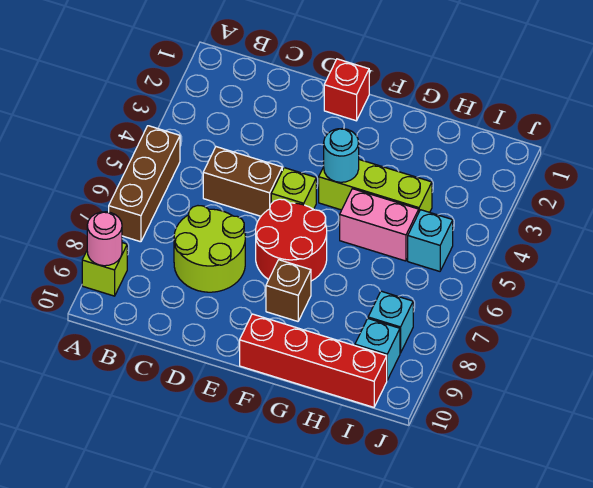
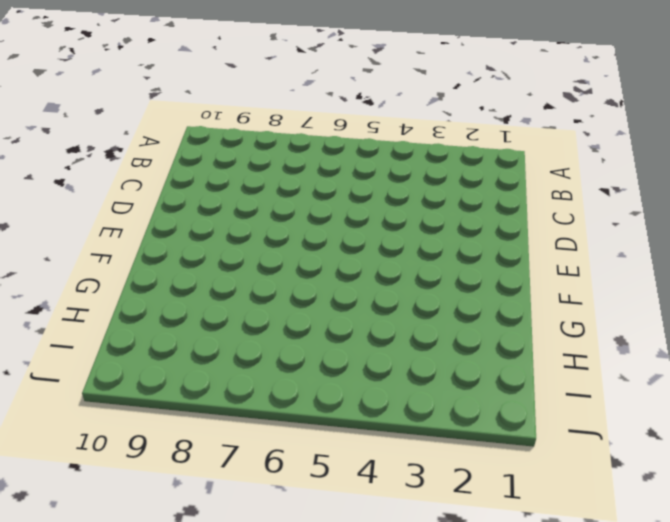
none -> brown brick A5:A7 level 1
none -> lime brick A9 level 1
none -> brown brick C5:D5 level 1

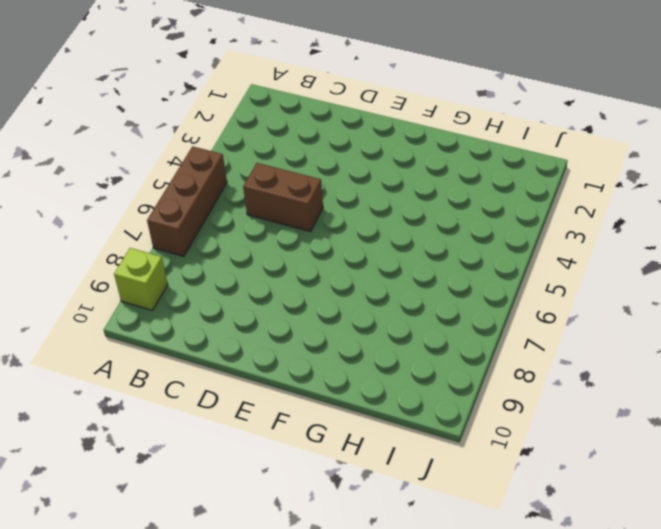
none -> lime round brick C7:D8 level 1
none -> red brick E1 level 1
none -> lime brick E5 level 1

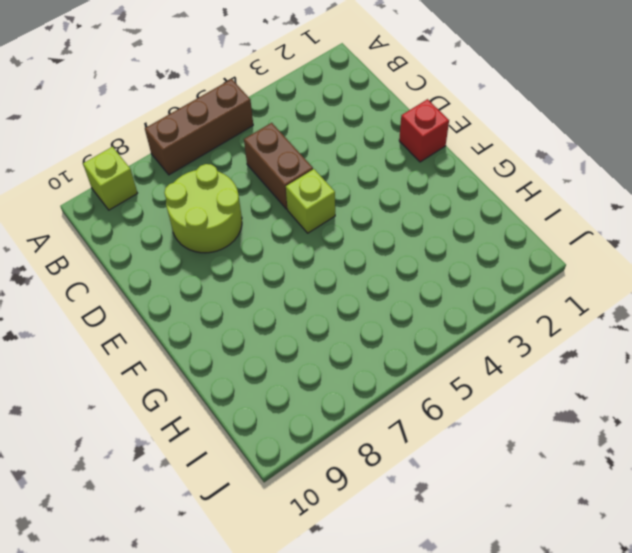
none -> red round brick E6:F7 level 1
none -> lime brick F4:H4 level 1
none -> brown brick F8 level 1

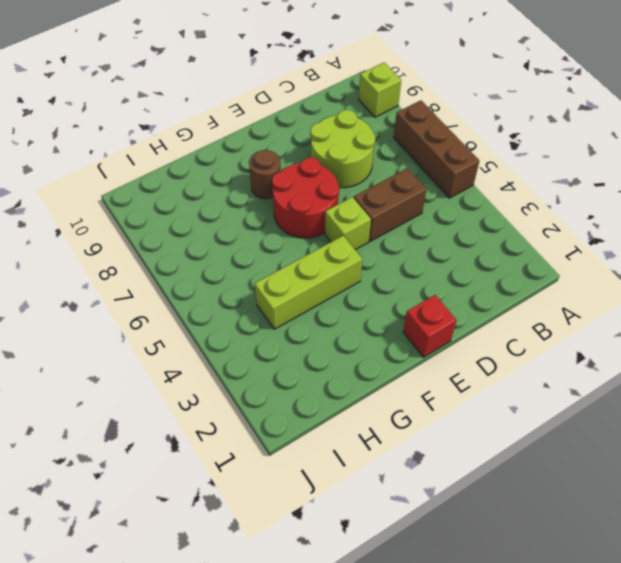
brown round brick F8 level 1 -> brown brick F8 level 1
none -> red brick F10:I10 level 1
none -> pink brick G5:H5 level 1
none -> cyan brick I5 level 1

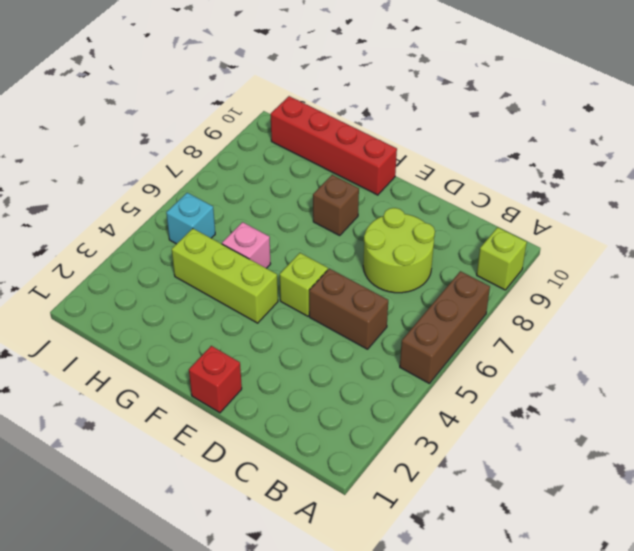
pink brick G5 level 1 -> pink brick G5:H5 level 1
none -> red round brick E6:F7 level 1
none -> cyan brick I8 level 1
none -> cyan brick I9 level 1

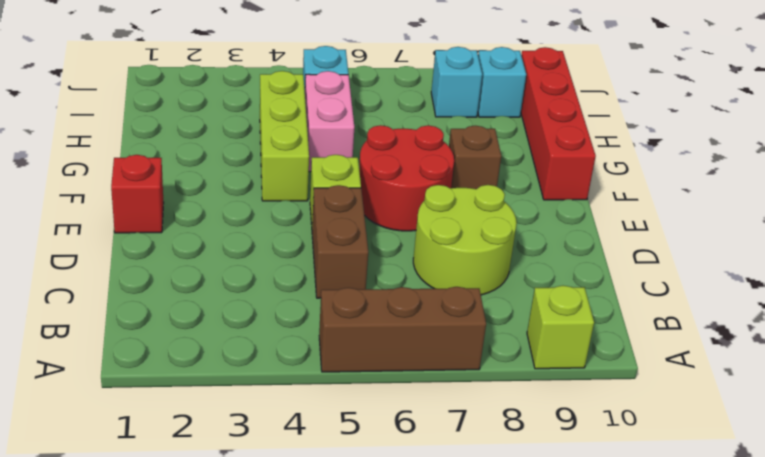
none -> pink round brick A9 level 2
none -> cyan round brick F4 level 2

